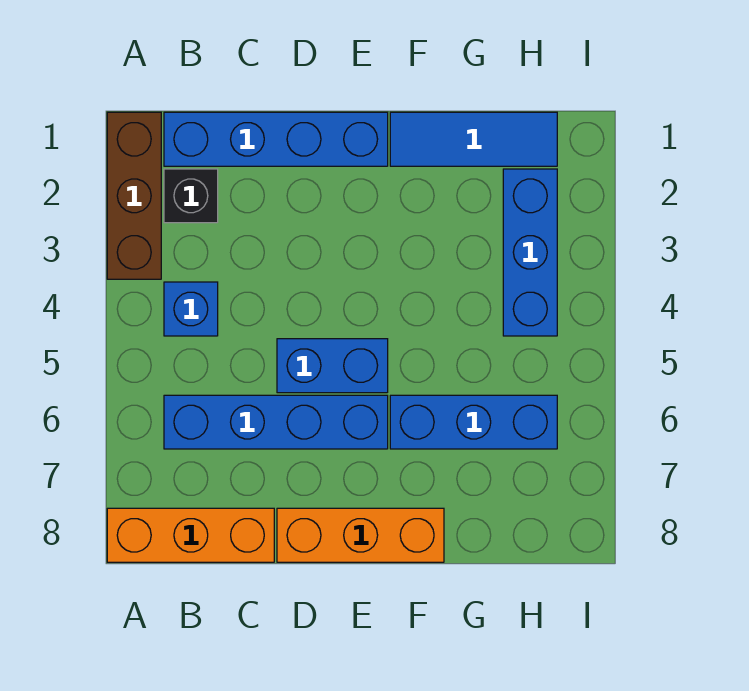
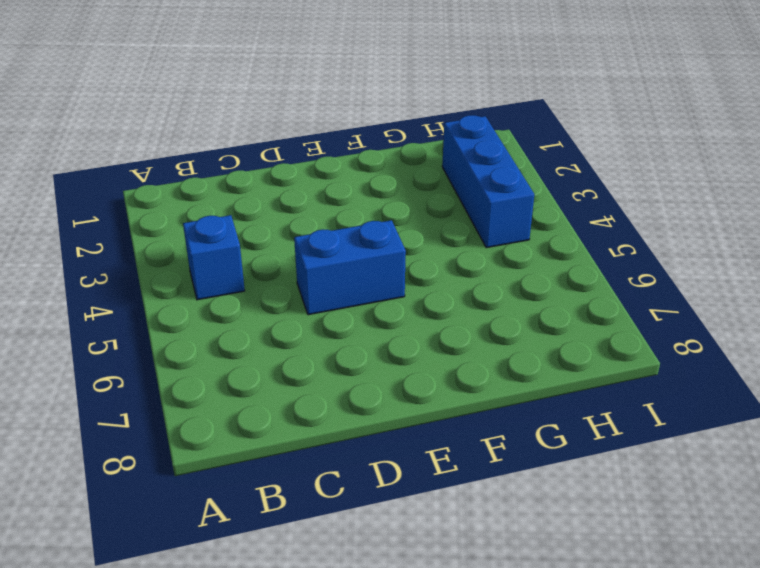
none -> brown brick A1:A3 level 1
none -> orange brick A8:C8 level 1

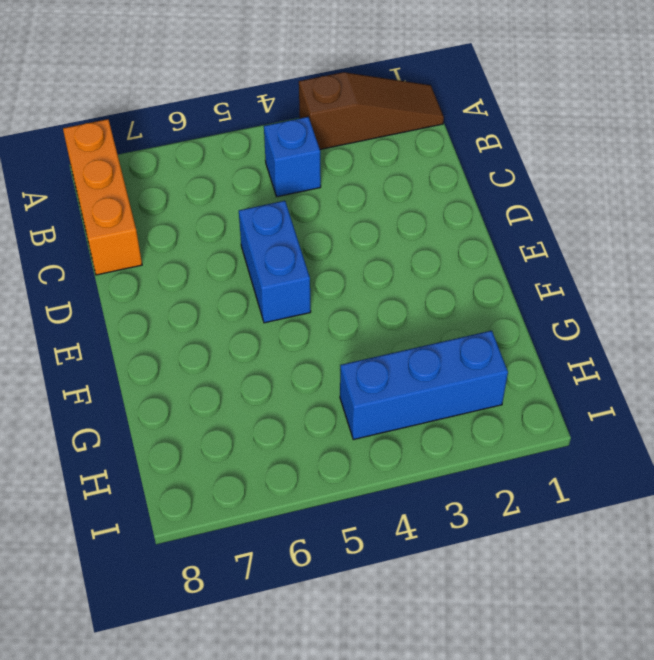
brown slope A1:A3 level 1 top 3 -> brown brick A1:A3 level 1
none -> blue brick B1:E1 level 1
none -> black brick B2 level 1

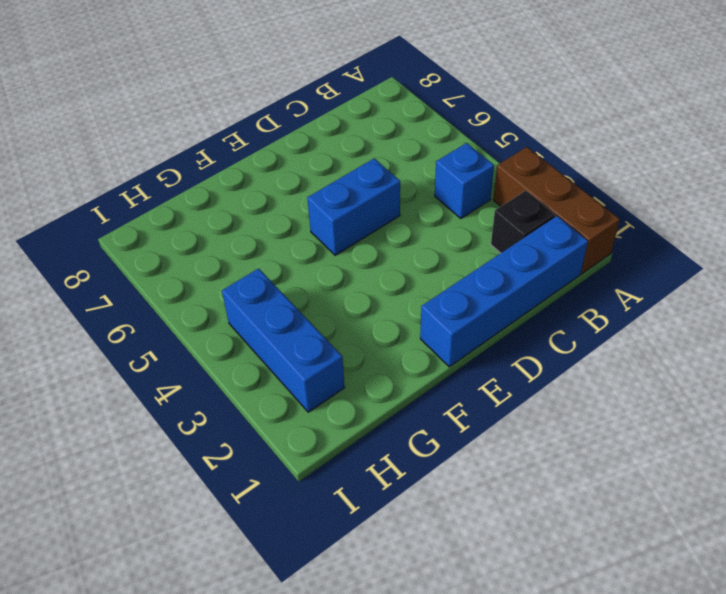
none -> orange brick A8:C8 level 1
none -> blue brick B6:E6 level 1

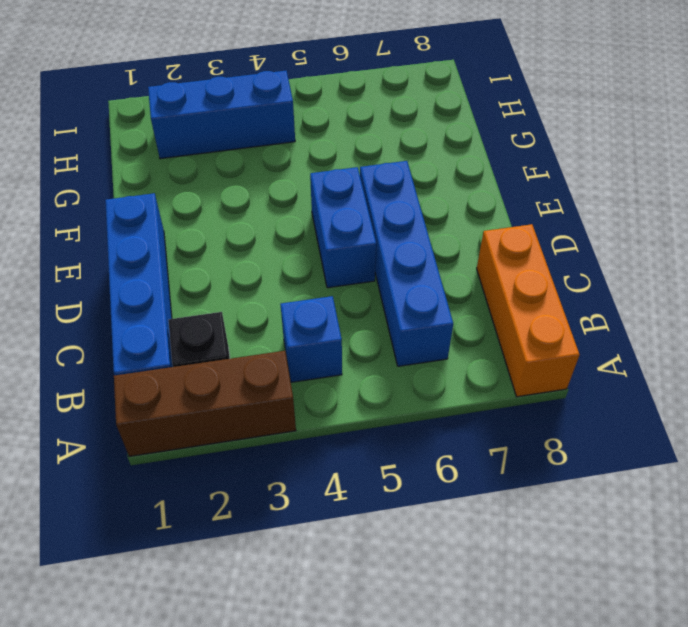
none -> orange brick D8:F8 level 1
none -> blue tile F1:H1 level 1

